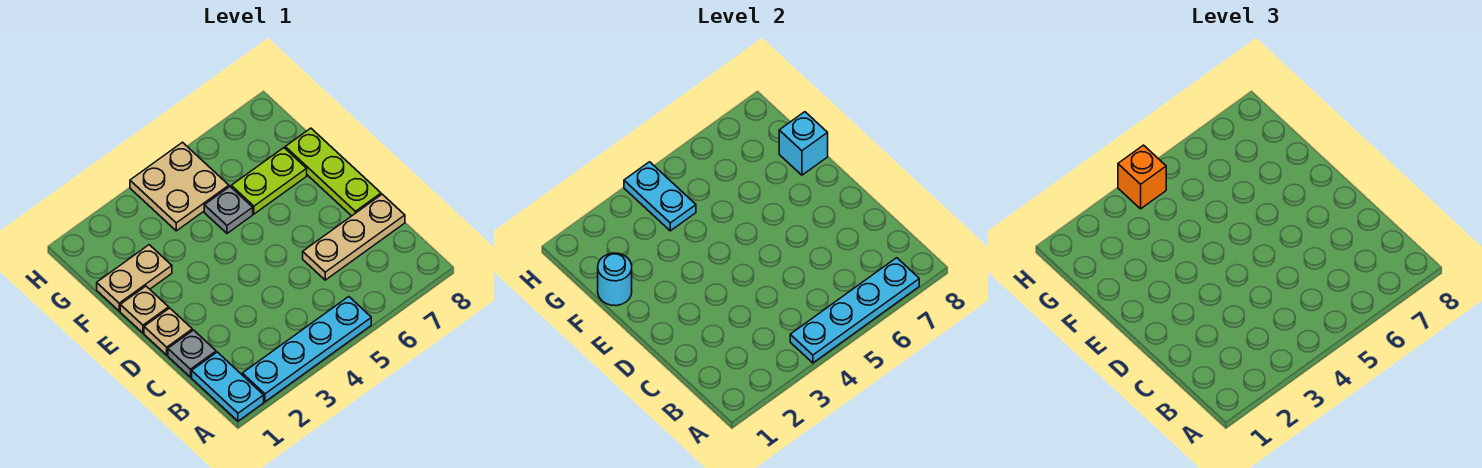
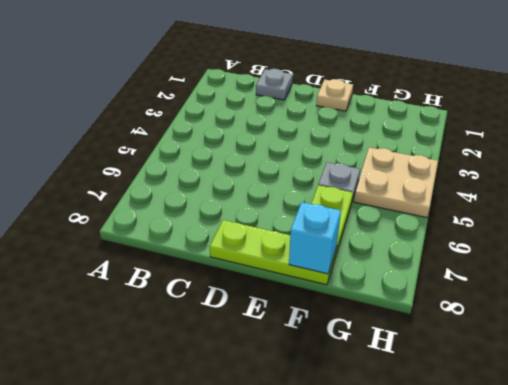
none -> cyan plate A1:B1 level 1
none -> cyan plate A2:A5 level 1
none -> tan plate C6:C8 level 1

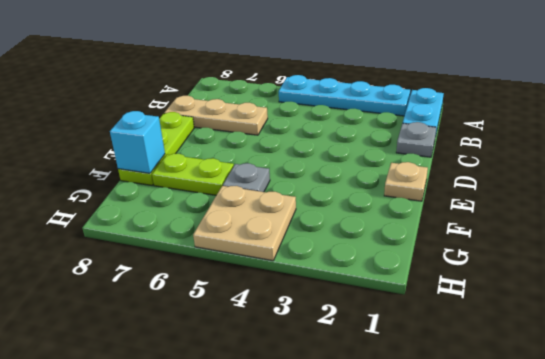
none -> tan plate D1 level 1
none -> tan plate F1:F2 level 1
none -> cyan plate A4:A7 level 2

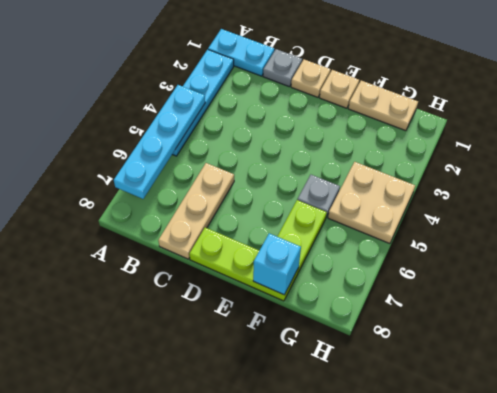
tan plate F1:G1 level 1 -> tan plate F1:F2 level 1
none -> cyan round brick F1 level 2
none -> cyan plate G4:H4 level 2
none -> orange brick H4 level 3

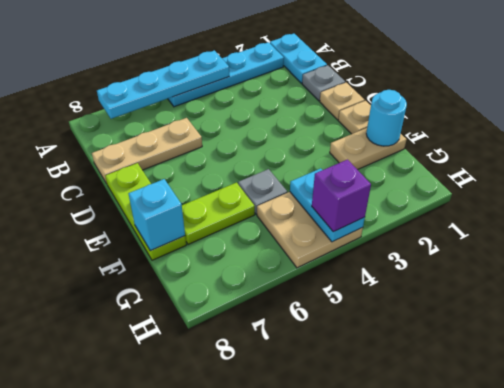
purple brick H4 level 3 -> orange brick H4 level 3

